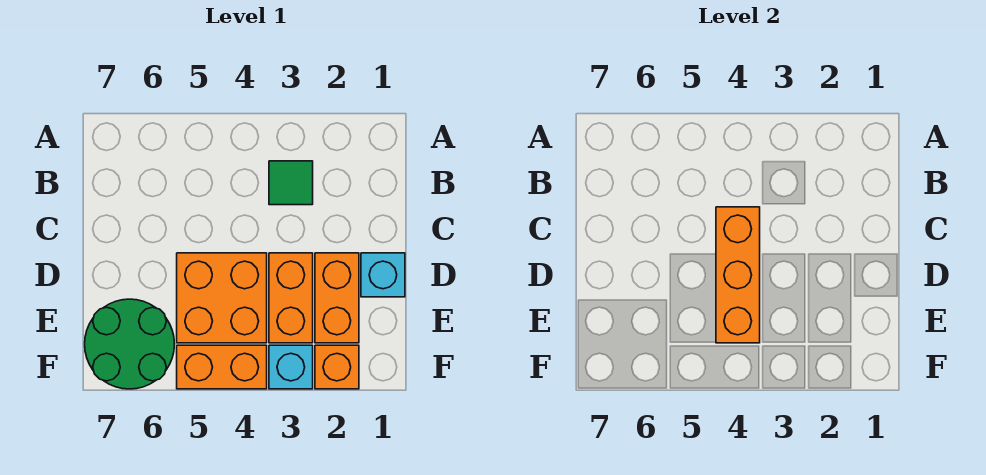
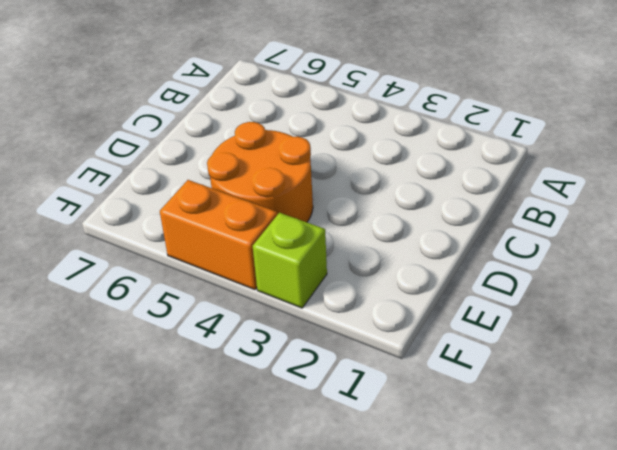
orange round brick D4:E5 level 1 -> orange brick D4:E5 level 1
lime brick F3 level 1 -> cyan brick F3 level 1
none -> green tile B3 level 1
none -> cyan brick D1 level 1

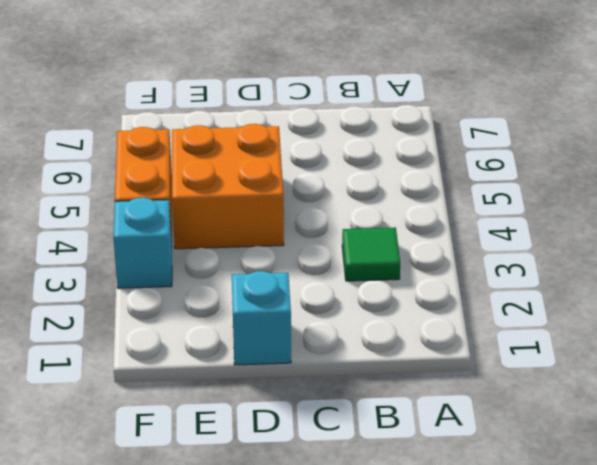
none -> orange brick D2:E2 level 1
none -> orange brick D3:E3 level 1

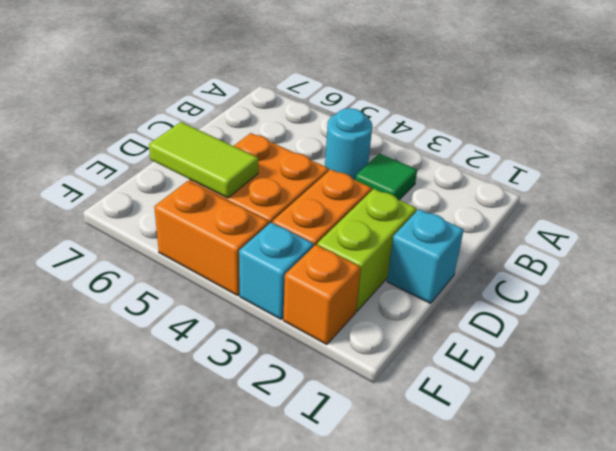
cyan round brick B4 level 1 -> none
lime brick D2:E2 level 1 -> orange brick D2:E2 level 1
lime tile E5:E6 level 2 -> none
none -> green round brick E6:F7 level 1
none -> orange brick C4:E4 level 2

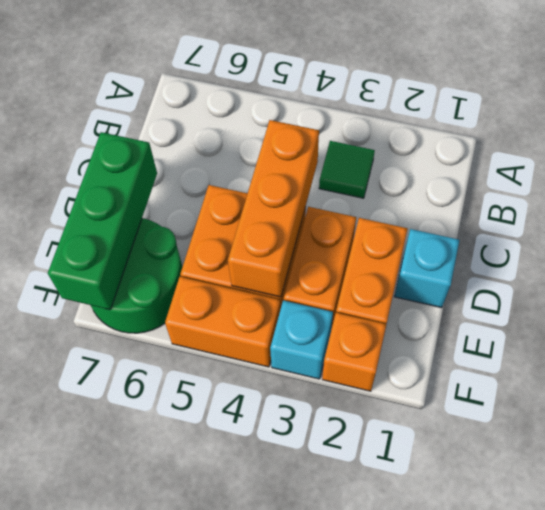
green brick D7:F7 level 2 -> none

